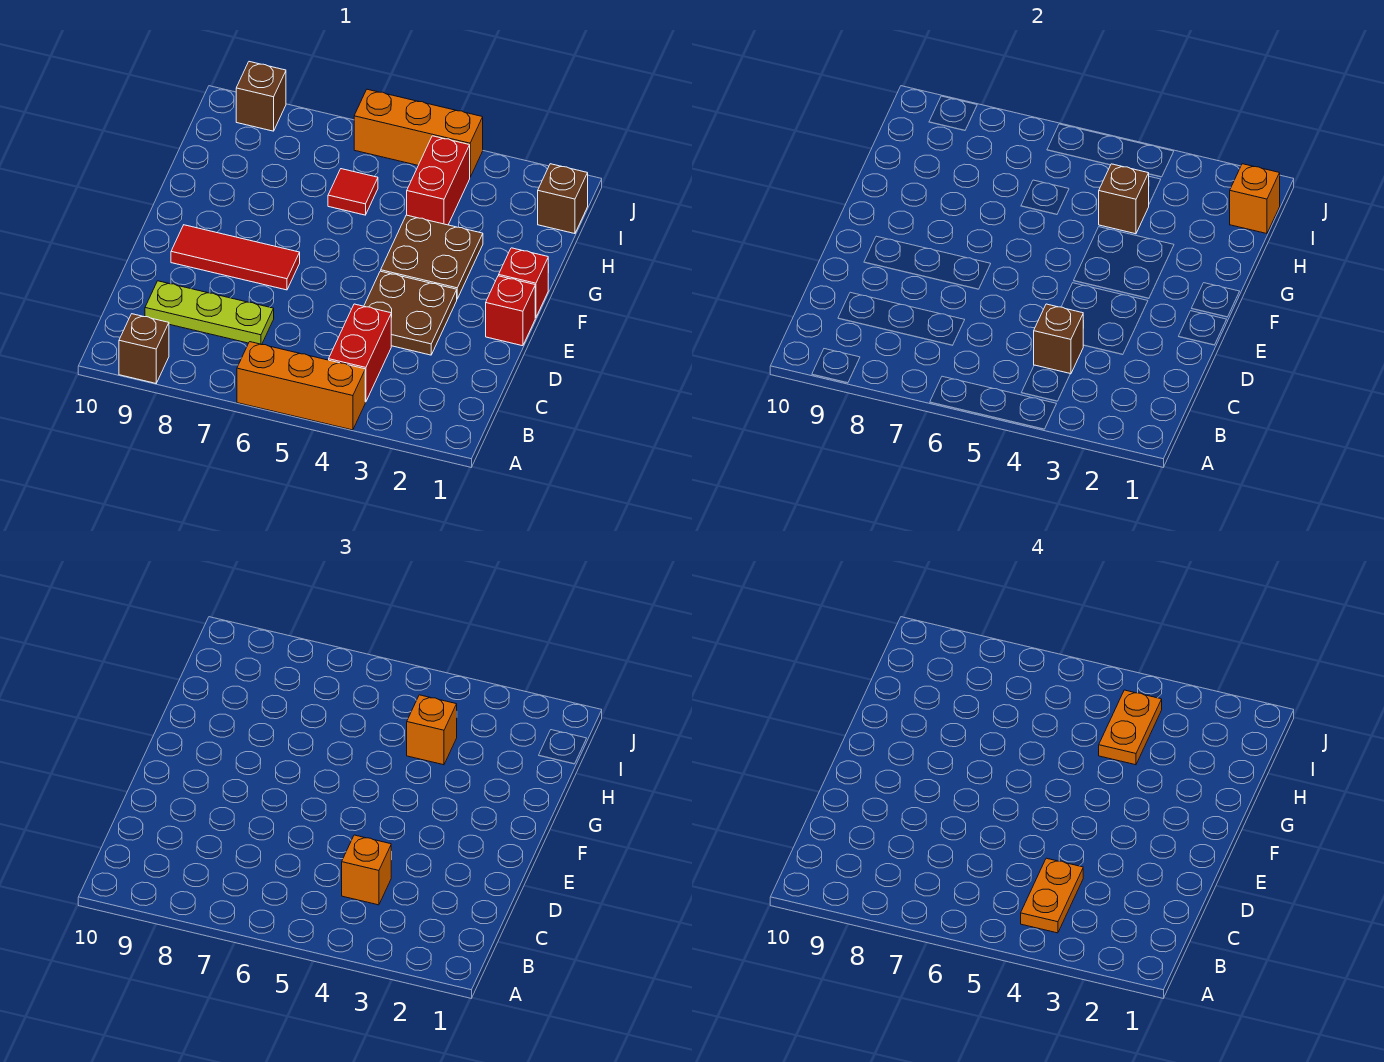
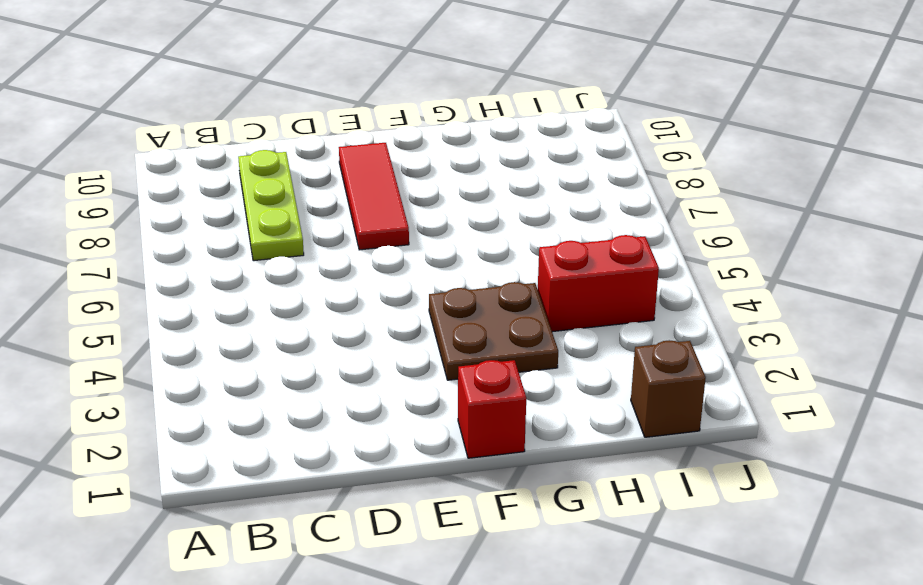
none -> orange brick A4:A6 level 1
none -> brown brick A9 level 1
none -> red brick B4:C4 level 1

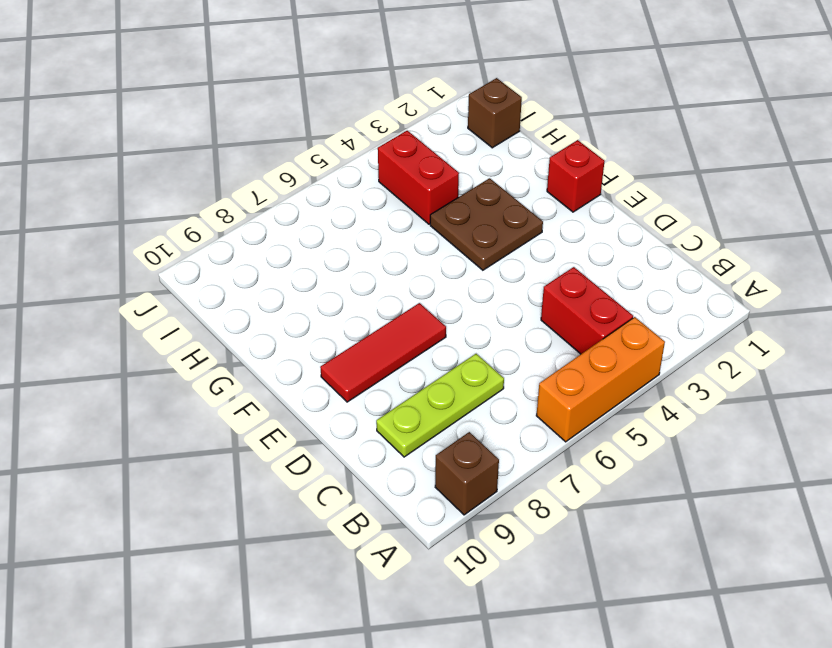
none -> brown plate D3:E4 level 1
none -> red brick E1 level 1
none -> red tile H6 level 1

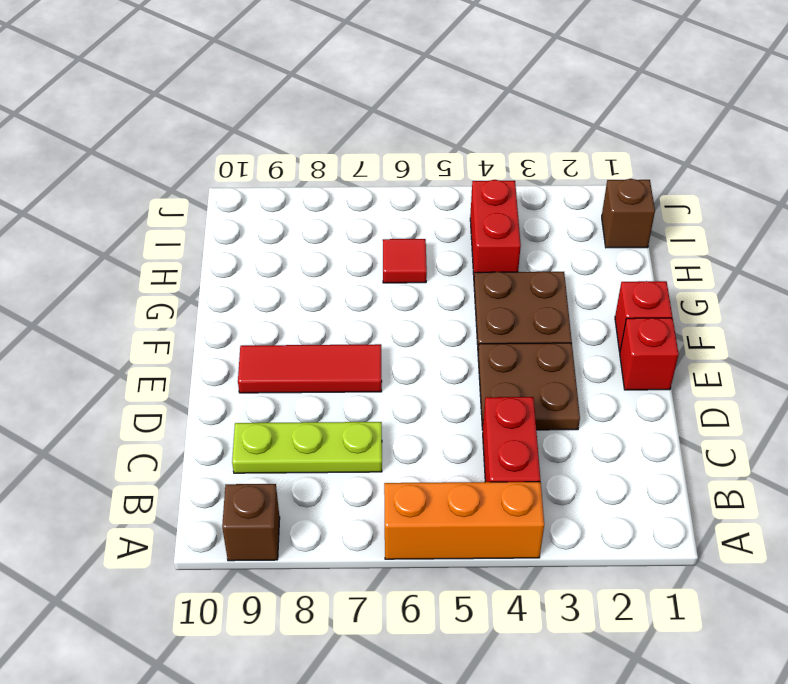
none -> orange brick J4:J6 level 1
none -> brown brick J9 level 1
none -> brown brick C4 level 2

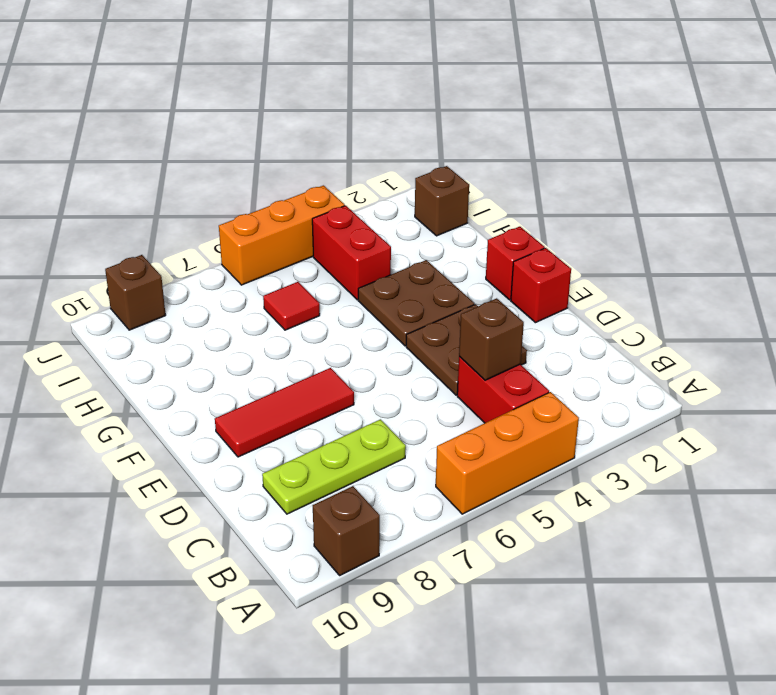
none -> brown brick H4 level 2
none -> orange brick I1 level 2
none -> orange brick C4 level 3

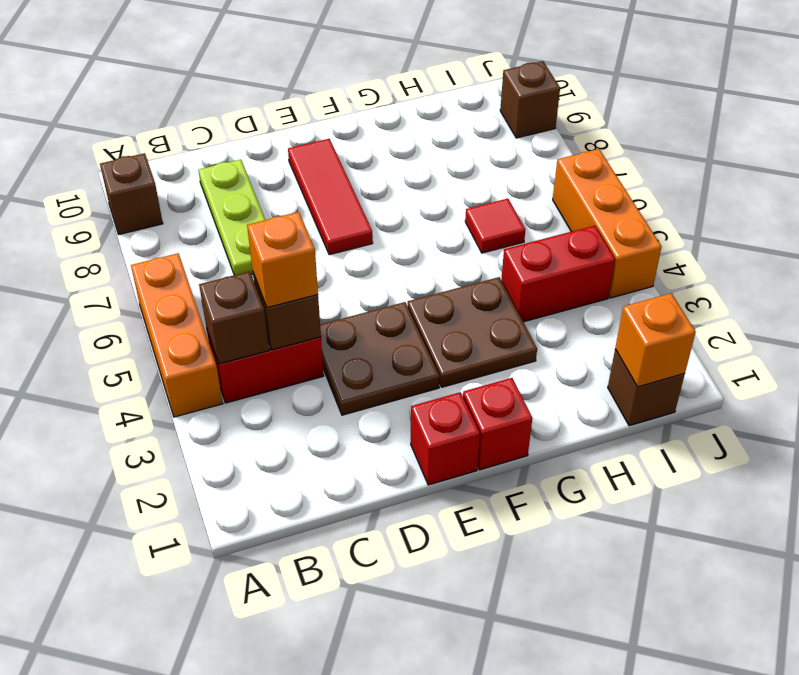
brown brick B4 level 2 -> brown brick H4 level 2
none -> orange brick H4 level 3
none -> orange plate B4:C4 level 4
none -> orange plate H4:I4 level 4

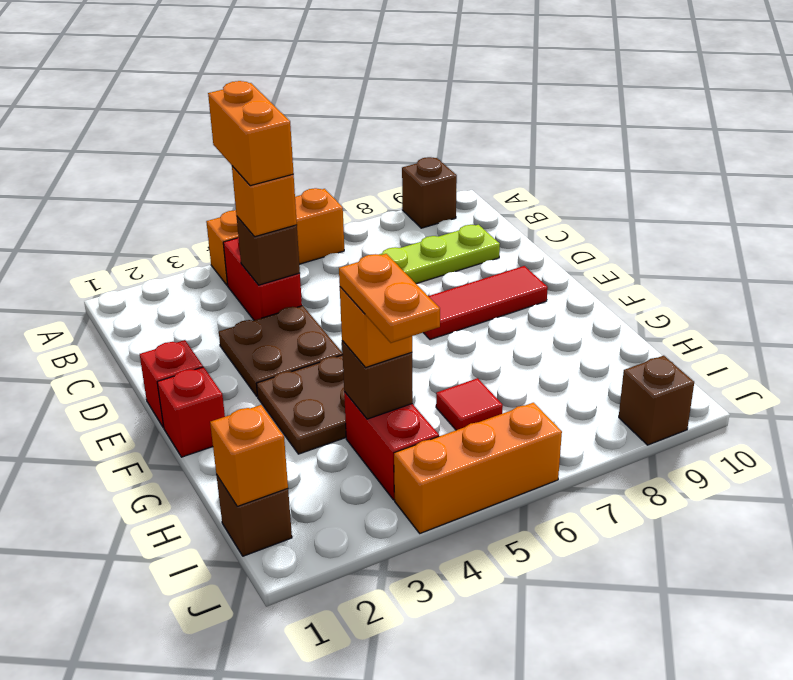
orange brick B4:C4 level 4 -> orange plate B4:C4 level 4

